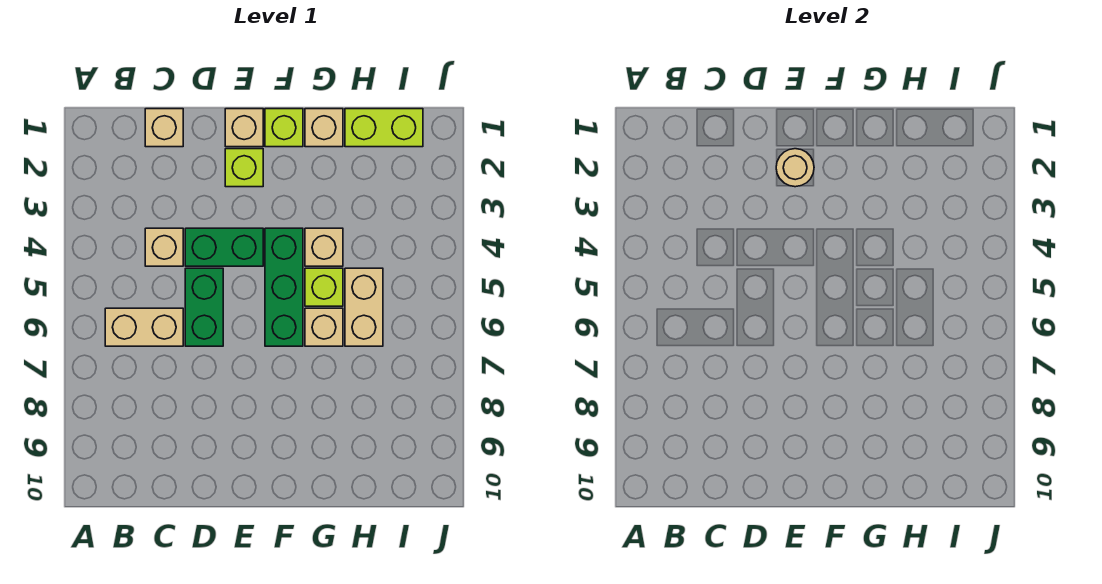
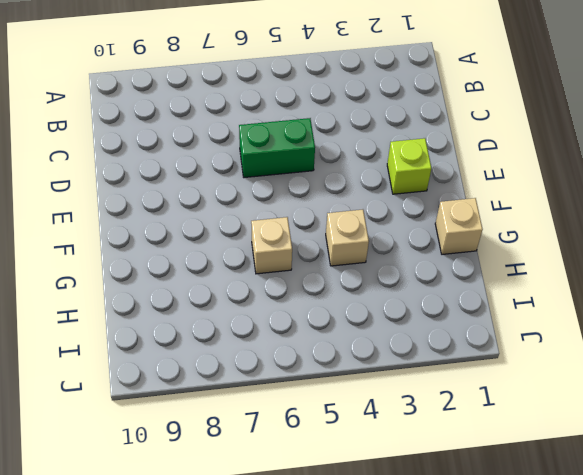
none -> tan brick B6:C6 level 1
none -> tan brick C1 level 1
none -> tan brick C4 level 1

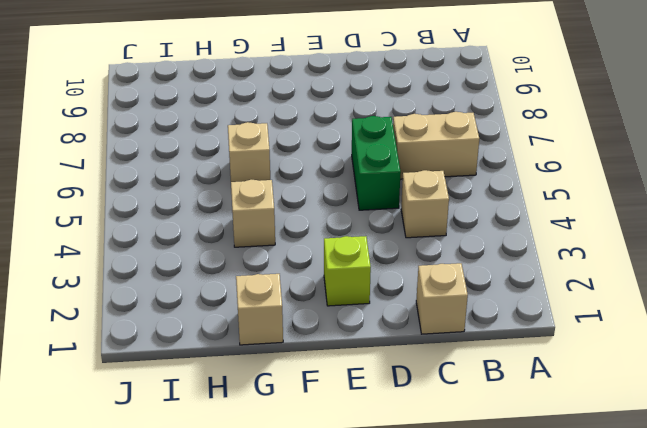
none -> green brick D4:E4 level 1
none -> tan brick E1 level 1
none -> lime brick F1 level 1

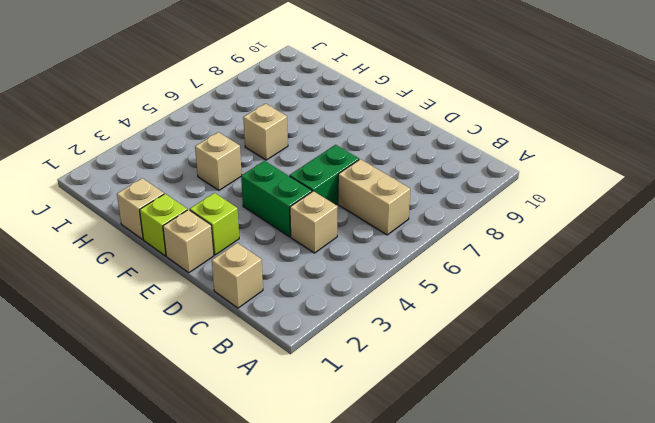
none -> green brick F4:F6 level 1
none -> lime brick G5 level 1
none -> lime brick H1:I1 level 1

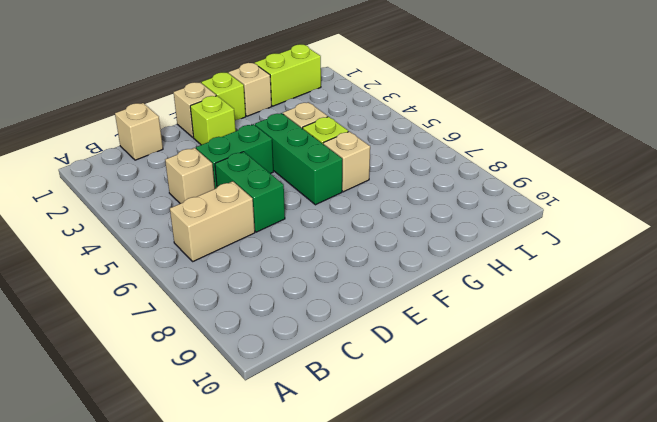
none -> tan brick H5:H6 level 1
none -> tan round brick E2 level 2

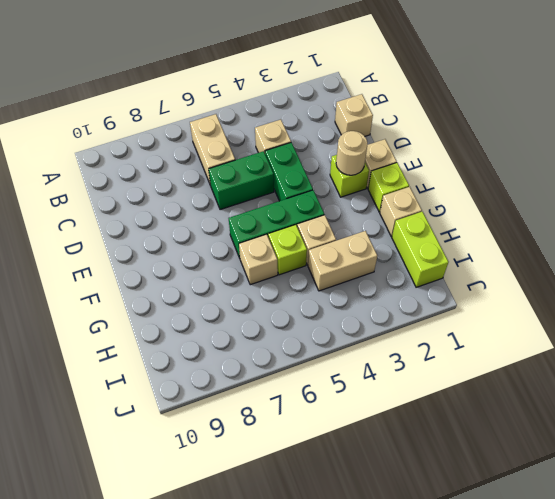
tan brick H3:H4 level 1 -> tan brick H5:H6 level 1

